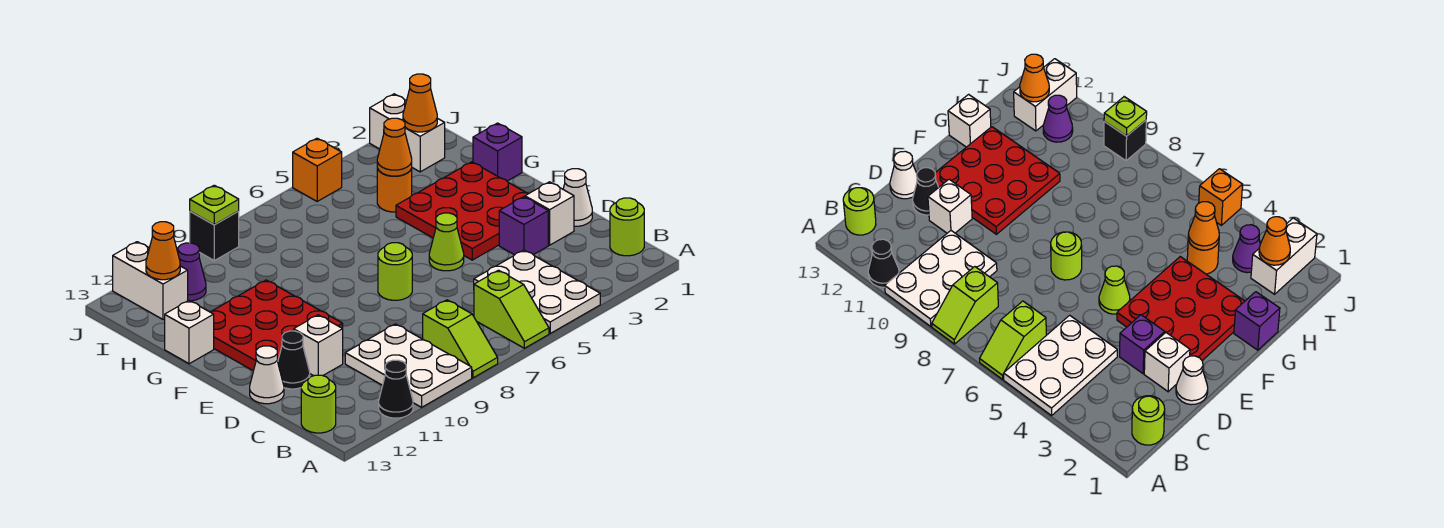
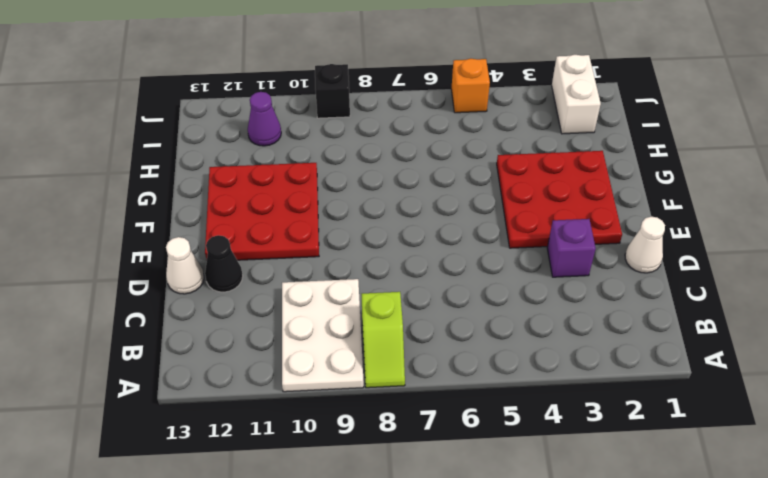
none -> white plate A4:C5 level 1
none -> lime slope A6:B6 level 1 top B
none -> black cone A11 level 1
none -> lime round brick B1 level 1

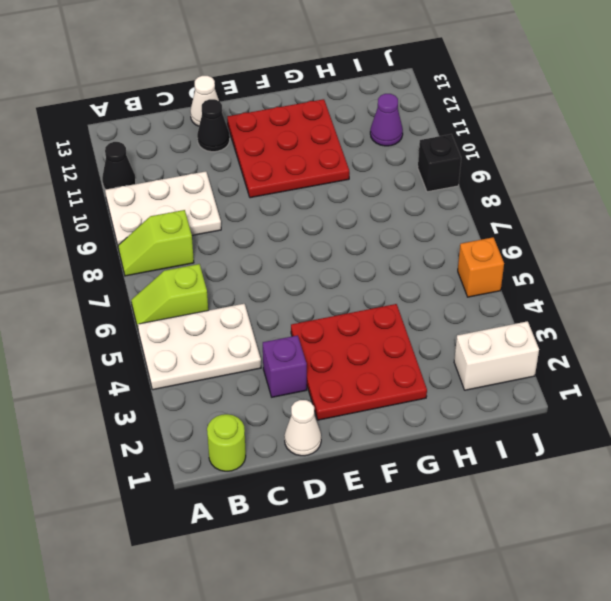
none -> lime round brick B13 level 1
none -> white brick D2 level 1
none -> white brick D11 level 1
none -> lime cone E5 level 1

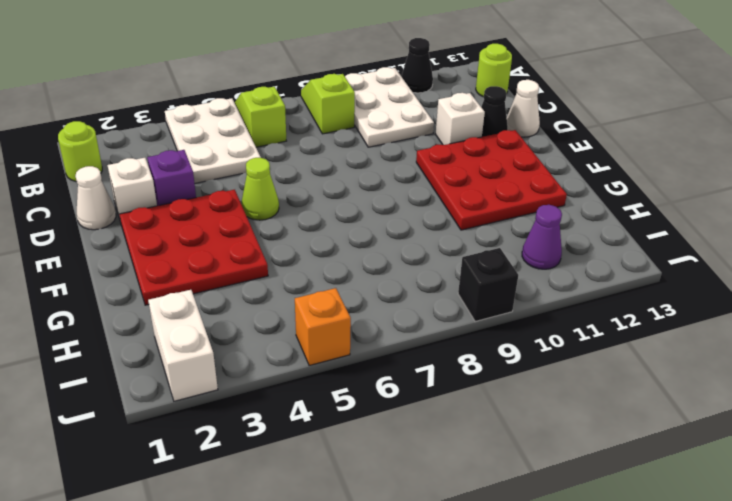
none -> lime round brick E7 level 1
none -> purple brick G1 level 1
none -> white brick G13 level 1
none -> orange round brick H4 level 1

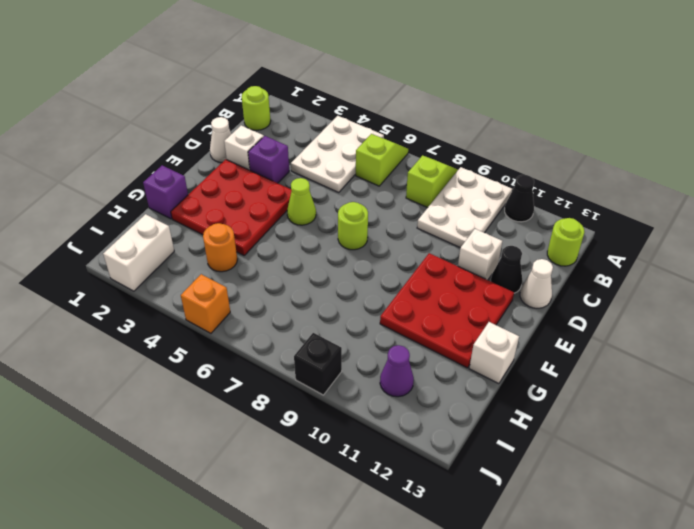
none -> purple cone I3 level 1
none -> white brick I12:J12 level 1
none -> orange cone H4 level 2
none -> orange cone I2 level 2

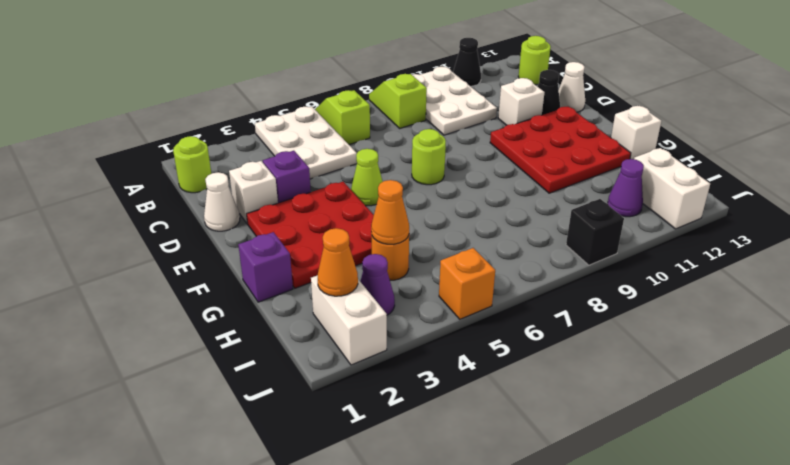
none -> orange cone I12 level 2
none -> lime plate J9 level 2

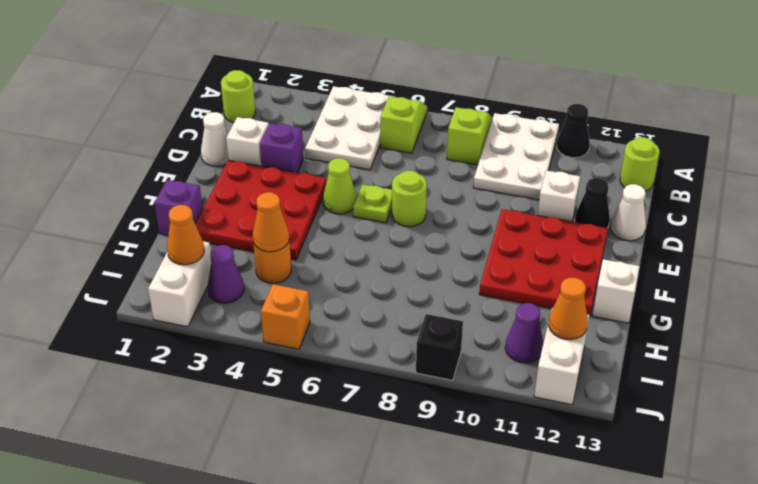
lime plate E6 level 1 -> lime plate J9 level 2

